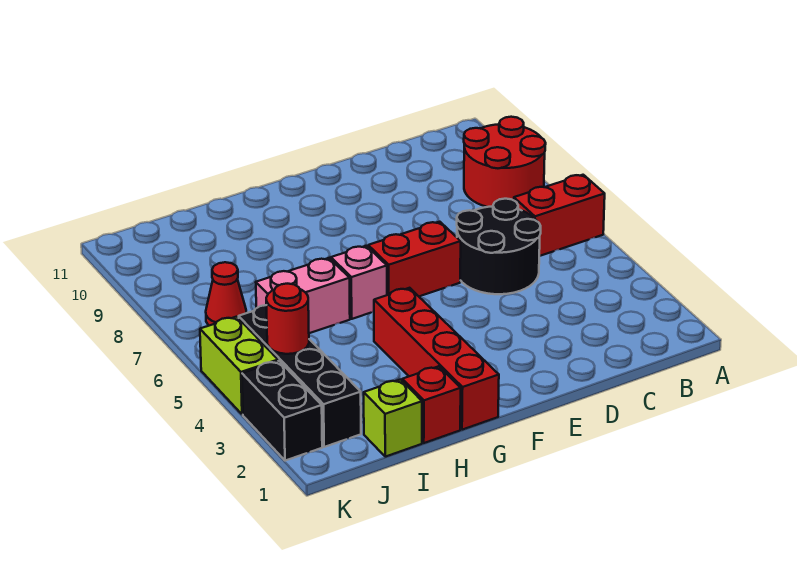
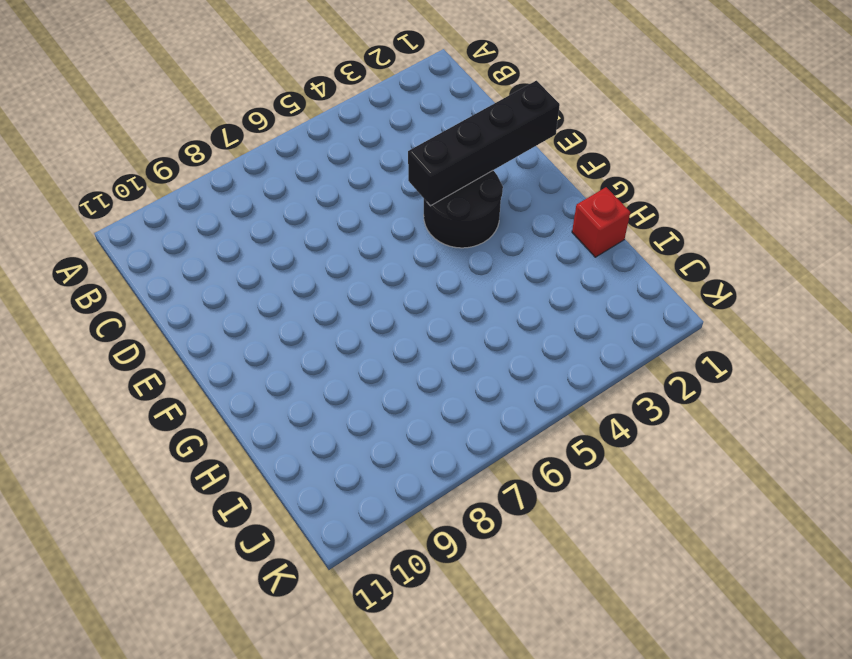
black brick E1:E4 level 2 -> black brick J2:J5 level 1
black round brick E3:F4 level 1 -> black round brick C5:D6 level 1
none -> red brick A6:B6 level 1
none -> red round brick A8:B9 level 1
none -> red brick E6:F6 level 1

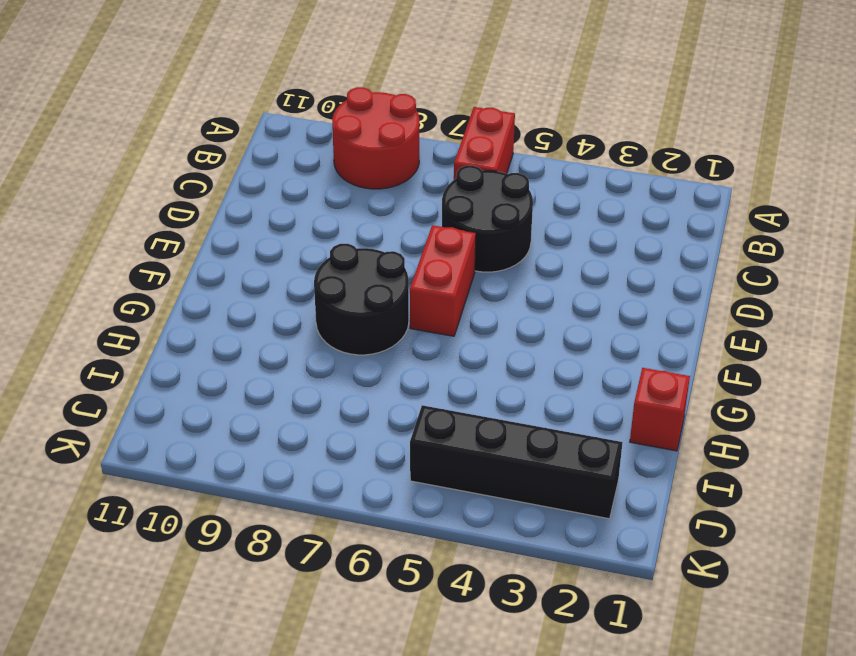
black round brick F7:G8 level 1 -> none
none -> red brick G1:G4 level 1
none -> pink brick G6 level 1
none -> pink brick H6:I6 level 1

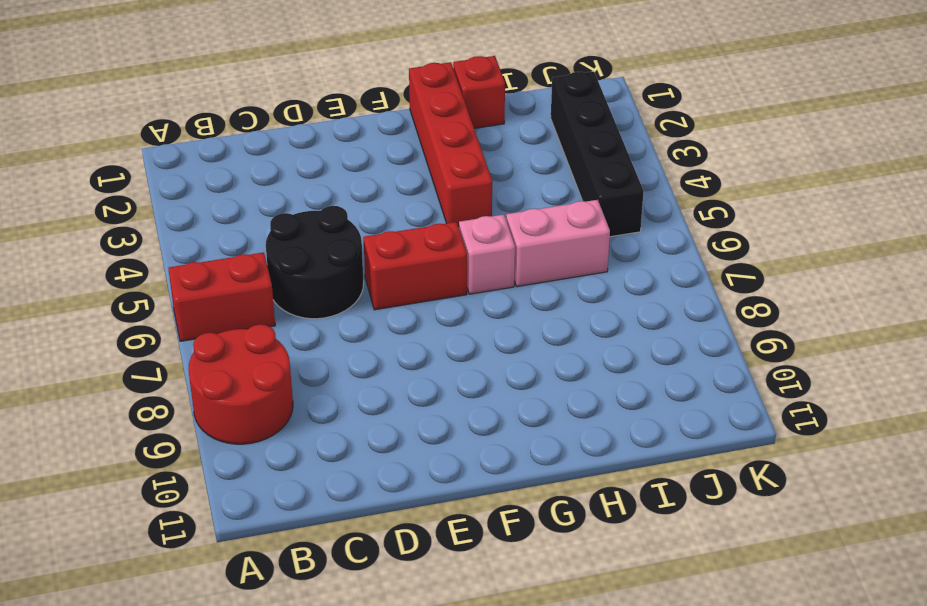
none -> lime brick I1 level 1
none -> red cone J7 level 1
none -> black brick K2:K3 level 1

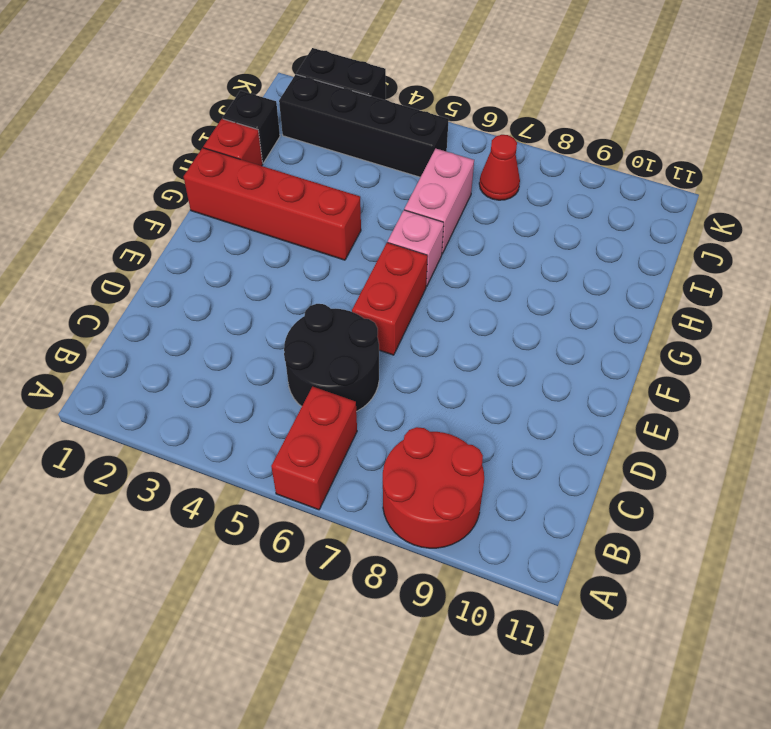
black brick I1 level 1 -> lime brick I1 level 1
none -> lime brick K4:K5 level 1
none -> red round brick J4 level 2

